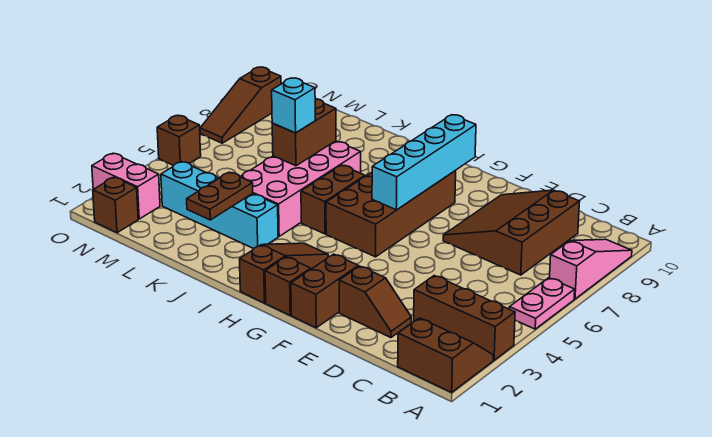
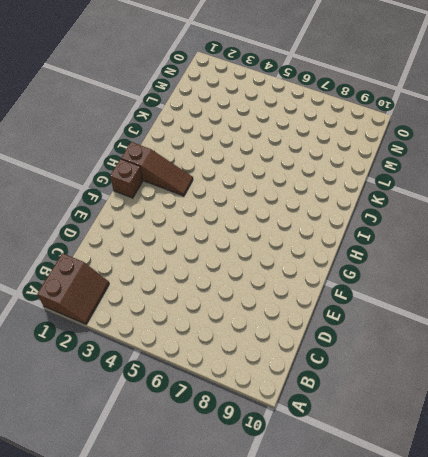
none -> brown brick A3:C3 level 1
none -> pink plate A5:A6 level 1
none -> pink slope A7:A9 level 1 top 7

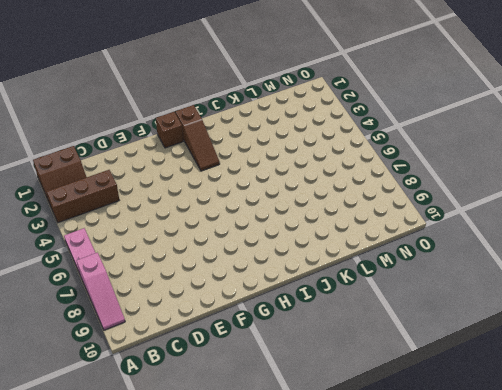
none -> brown slope C7:E9 level 1 top C
none -> brown slope D2:E2 level 1 top E
none -> brown brick F1:F2 level 1

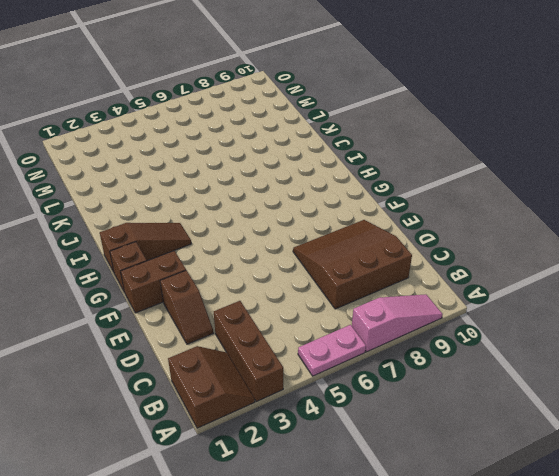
none -> brown brick G5:H8 level 1
none -> brown brick I5:I6 level 1
none -> cyan brick J3:M3 level 1

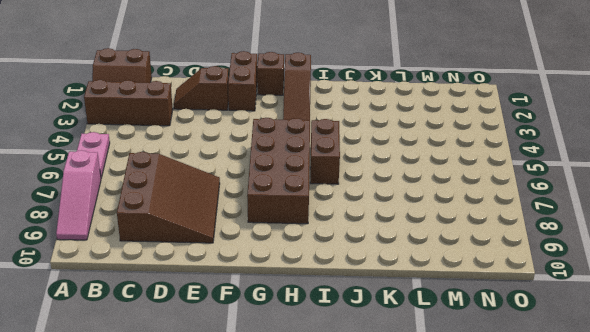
none -> cyan brick J3:M3 level 1
none -> pink brick J4:K7 level 1
none -> brown brick N1 level 1

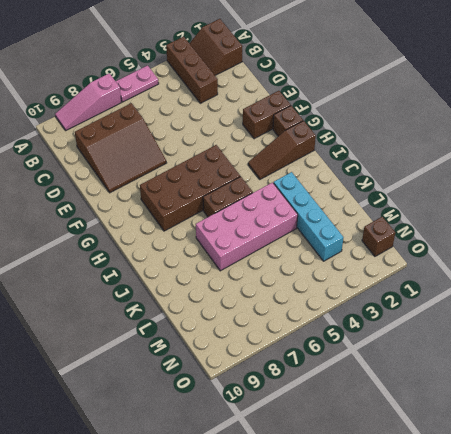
none -> brown slope D2:E2 level 1 top E
none -> pink brick N2:O2 level 1
none -> brown brick O5 level 1

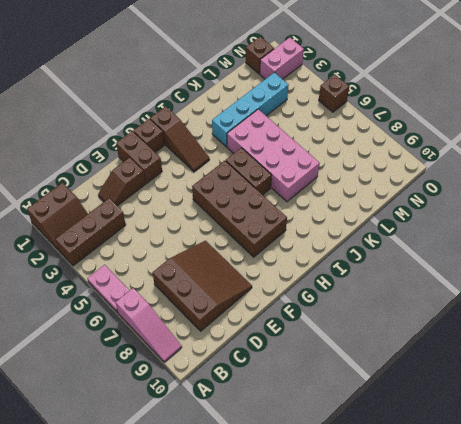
none -> brown slope O7:O9 level 1 top 9
none -> cyan brick G6:G9 level 2
none -> brown plate K2:K3 level 2

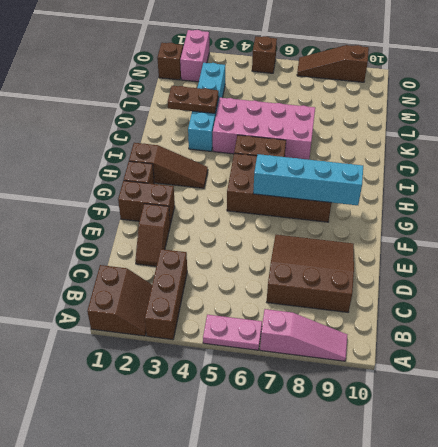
none -> brown brick K6:K7 level 2
none -> cyan brick K6 level 3

